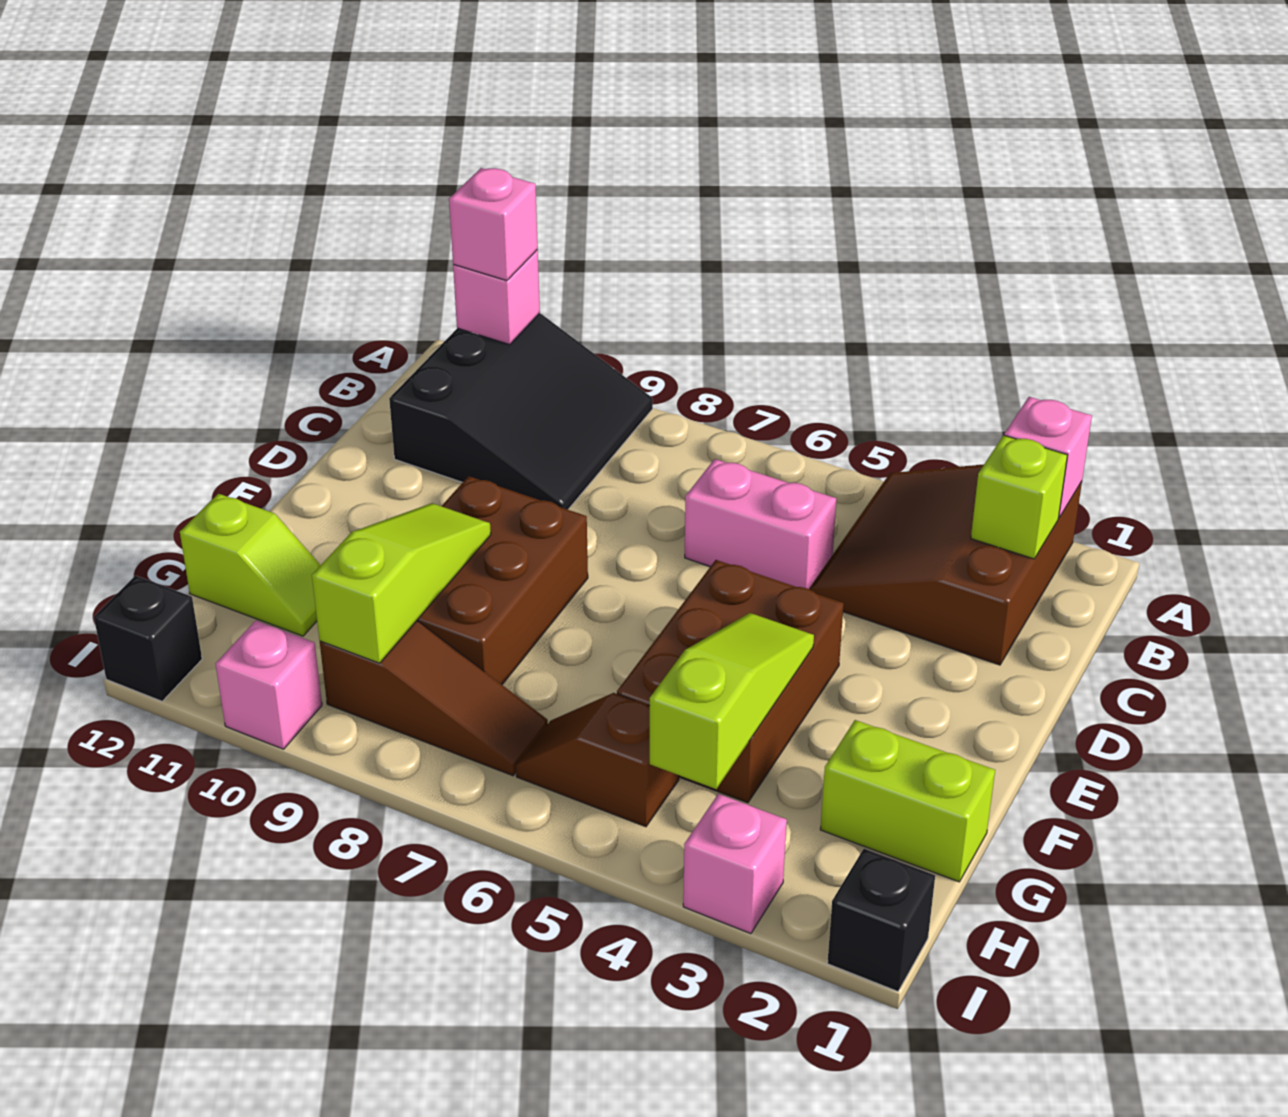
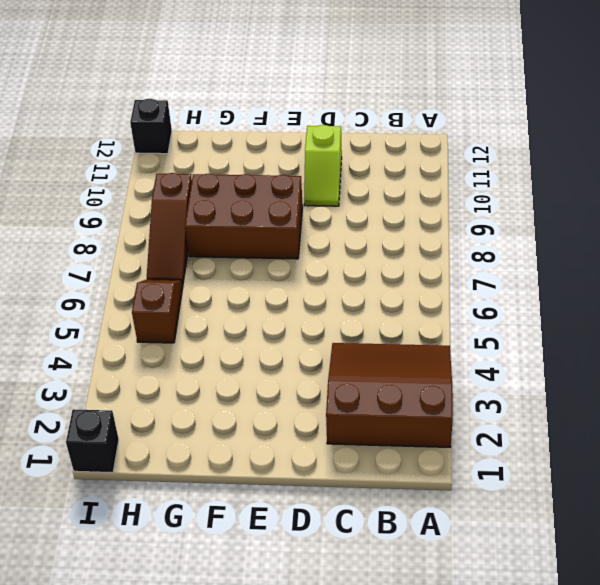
lime slope D10:D11 level 1 top 11 -> lime slope G11:G12 level 1 top 12
none -> black slope A9:C11 level 1 top 11
none -> pink brick C5:C6 level 1
none -> brown brick E4:G5 level 1

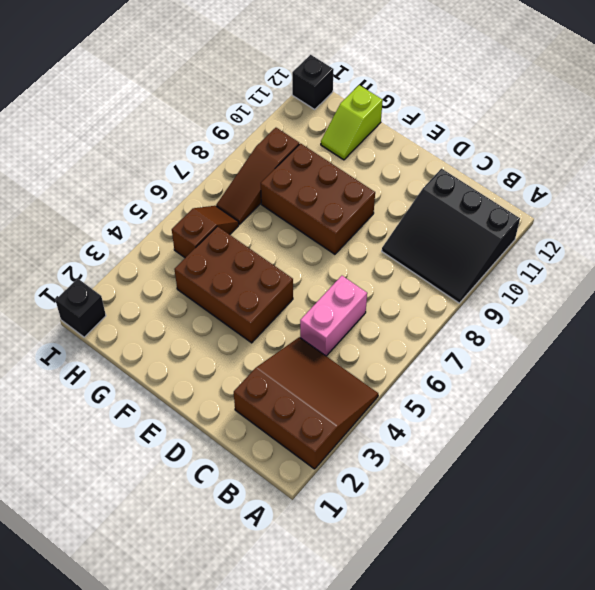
none -> lime brick G1:G2 level 1
none -> pink brick I3 level 1
none -> pink brick I10 level 1

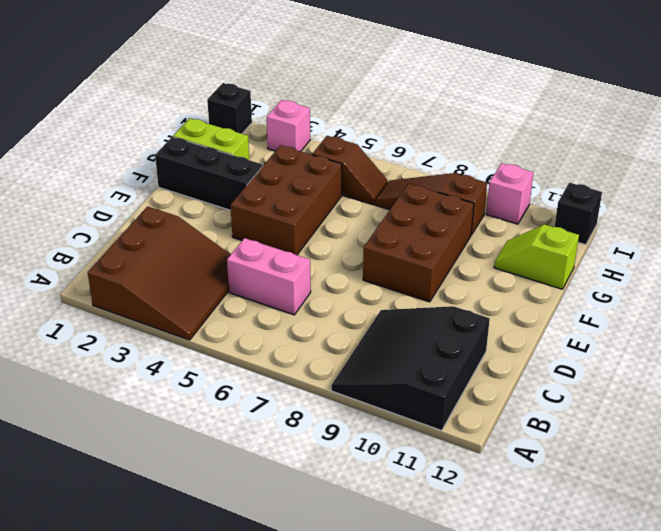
black brick F1:F3 level 1 -> none
none -> pink brick A2 level 2
none -> pink brick A11 level 2
none -> lime brick B2 level 2

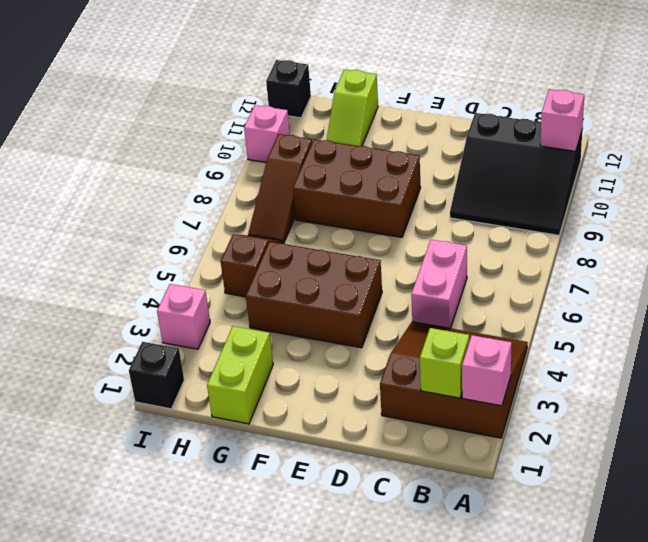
none -> lime slope F4:H4 level 2 top H
none -> lime slope F9:H9 level 2 top H
none -> pink brick A11 level 3

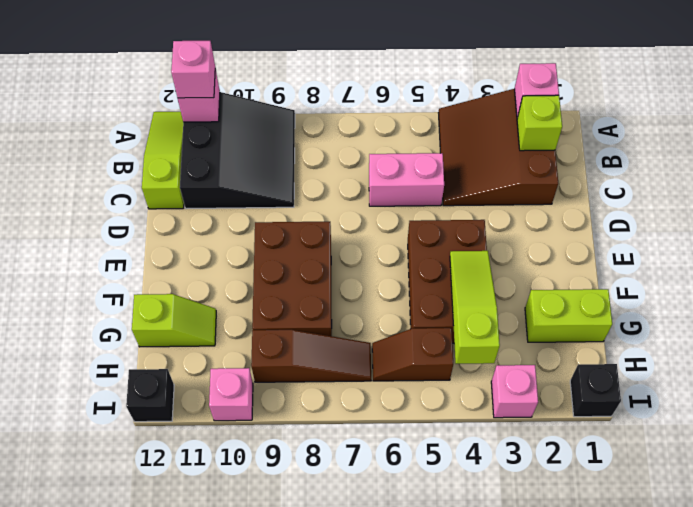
lime slope A12:C12 level 1 top C -> lime slope F9:H9 level 2 top H

